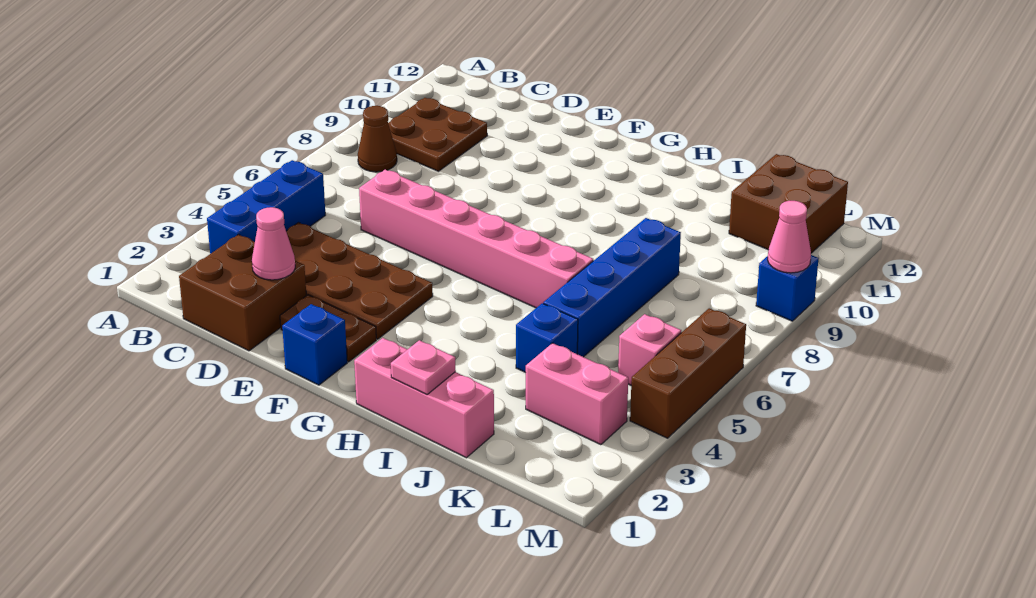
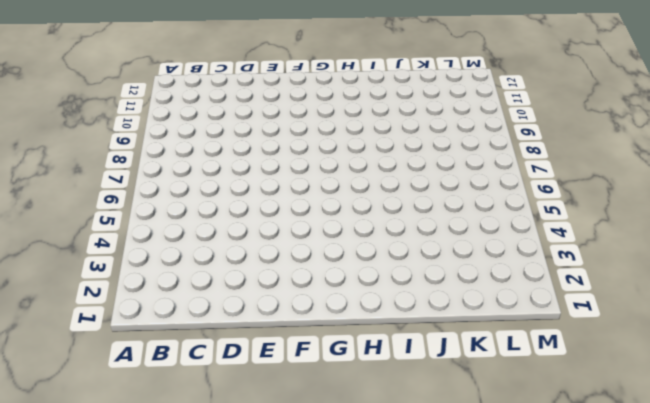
none -> blue brick B3:B5 level 1
none -> brown cone B8 level 1
none -> brown plate B9:C10 level 1

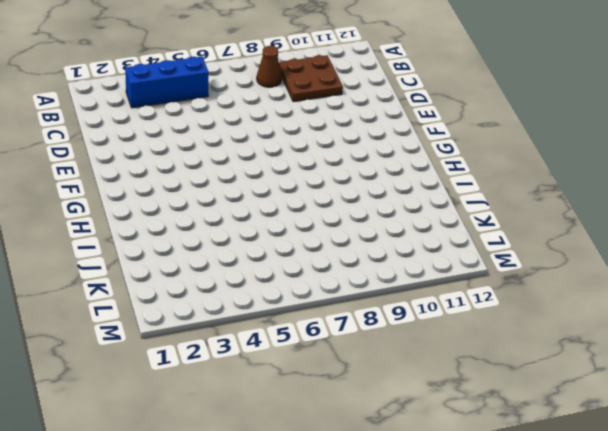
none -> brown brick C1:D2 level 1
none -> brown plate C3:F4 level 1
none -> pink brick D6:I6 level 1

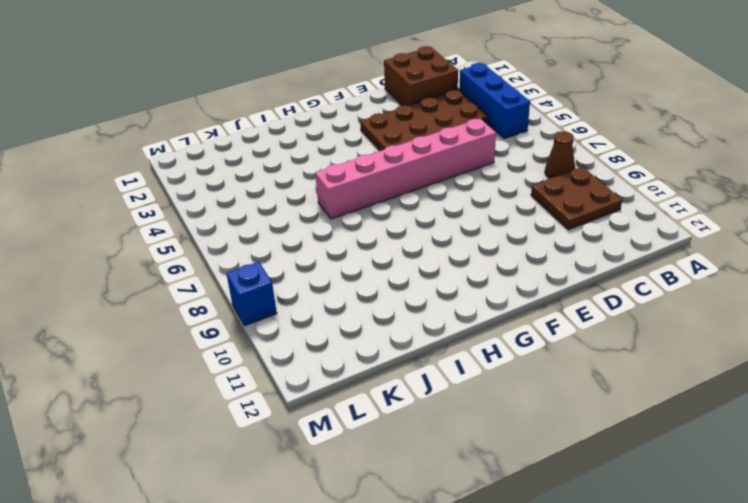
none -> brown plate E2:F2 level 1
none -> blue brick F1 level 1
none -> pink brick H1:J1 level 1

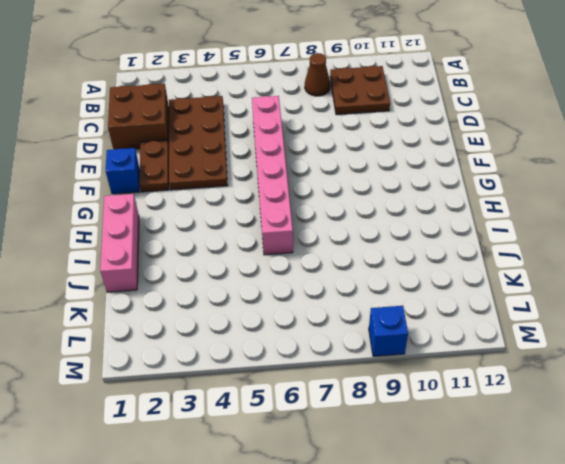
none -> blue brick B3:B5 level 1
none -> blue brick J4 level 1
none -> blue brick J5:J8 level 1

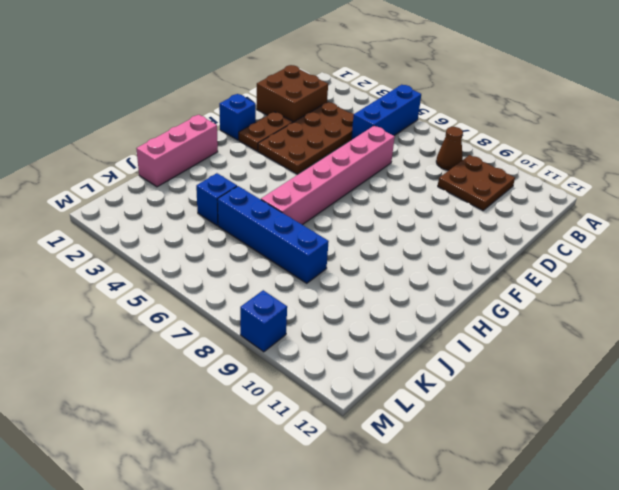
blue brick A5:C5 level 1 -> blue brick B3:B5 level 1
none -> pink brick K3:L3 level 1
none -> brown brick K11:L12 level 1
none -> pink brick L5 level 1

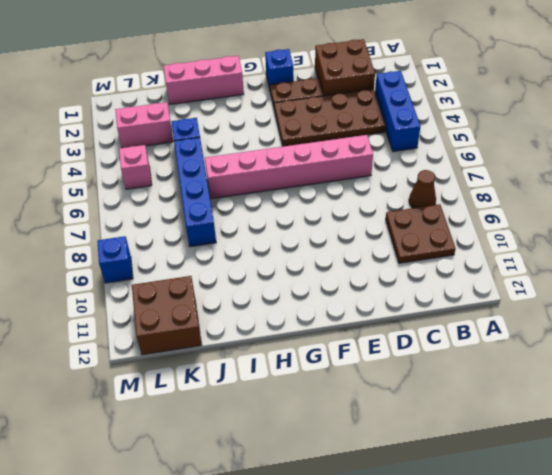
none -> brown brick M4:M6 level 1
none -> pink cone D2 level 2
none -> pink plate I1 level 2

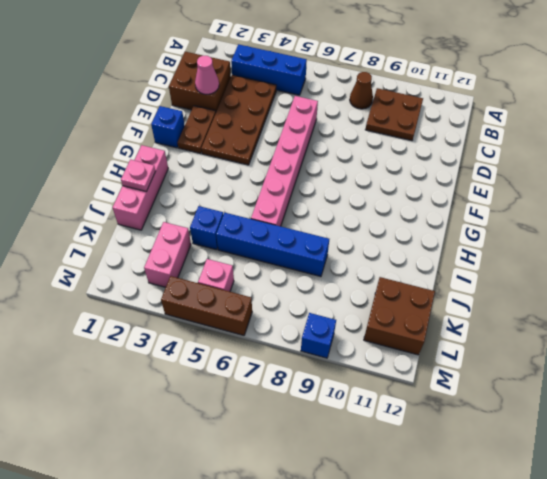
none -> pink cone M9 level 2

